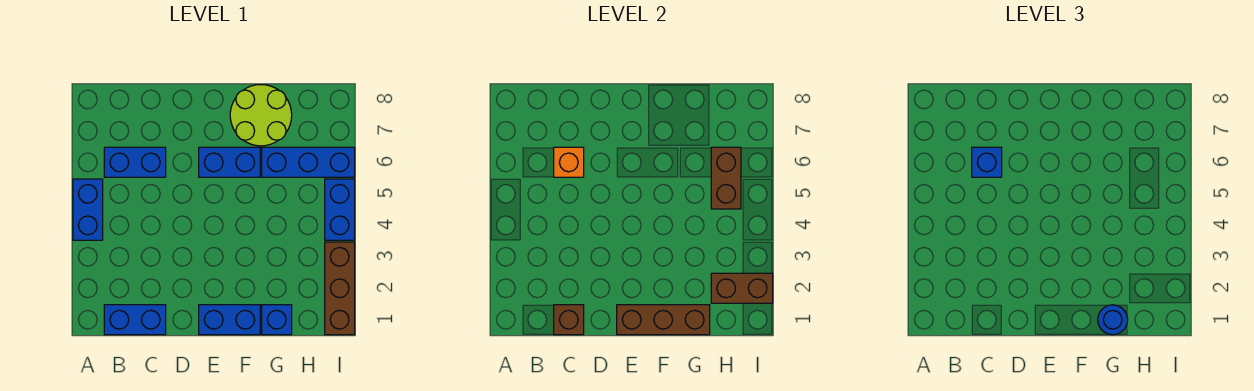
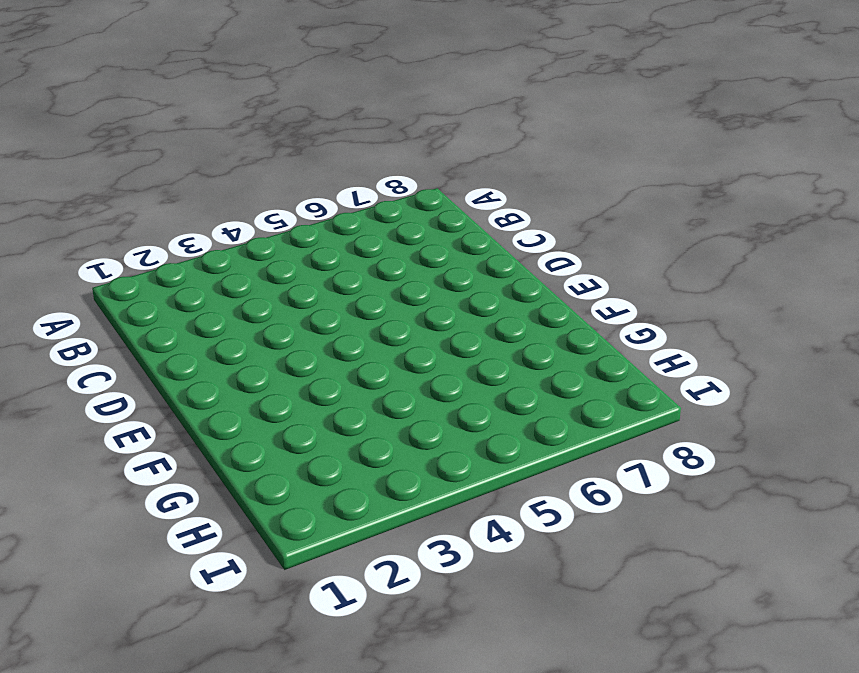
none -> blue brick A4:A5 level 1
none -> blue brick B1:C1 level 1
none -> blue brick B6:C6 level 1

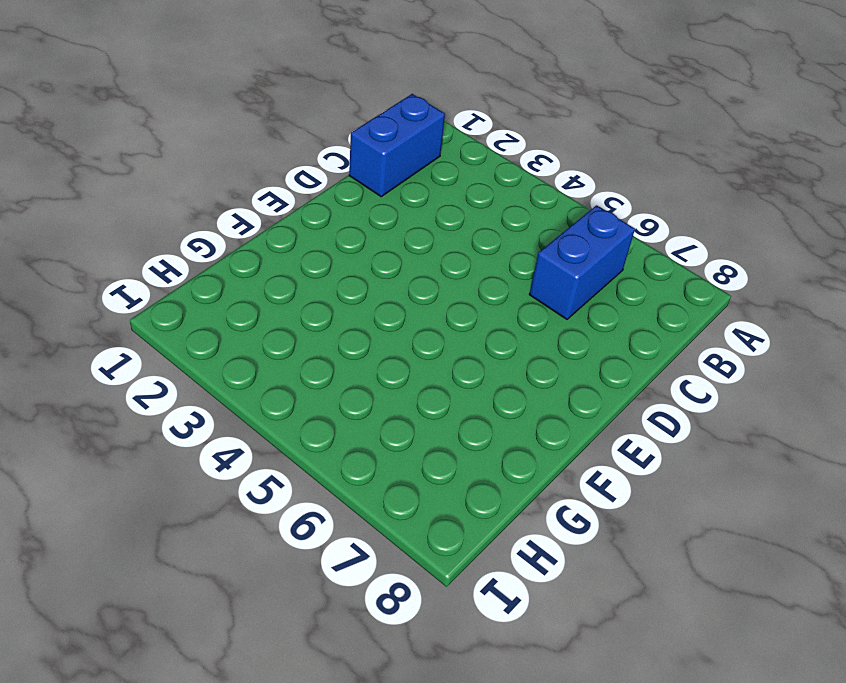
none -> blue brick A4:A5 level 1
none -> blue brick E1:F1 level 1
none -> blue brick E6:F6 level 1

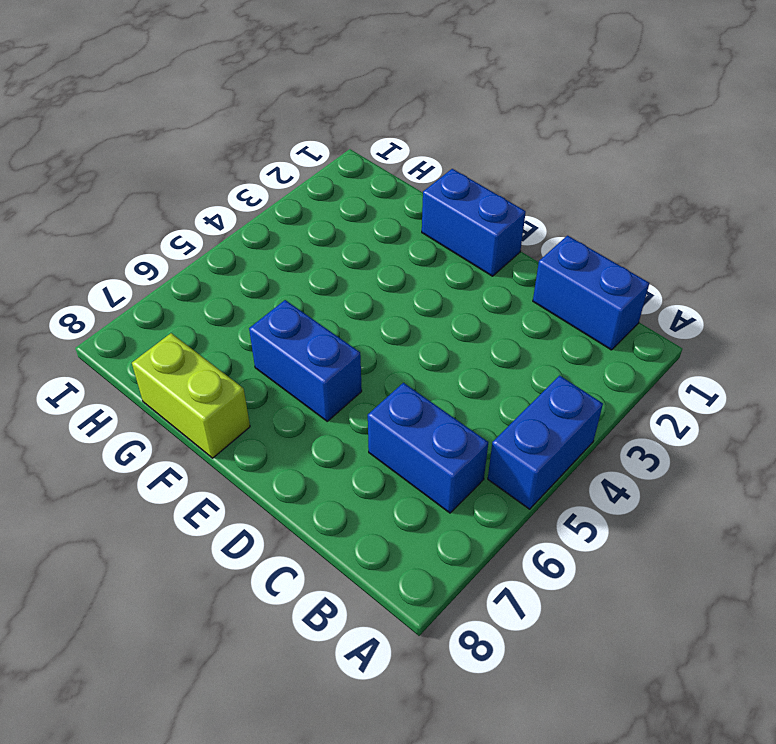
lime brick F8:G8 level 1 -> lime round brick F7:G8 level 1
none -> blue brick G1 level 1
none -> blue brick G6:I6 level 1
none -> brown brick I1:I3 level 1

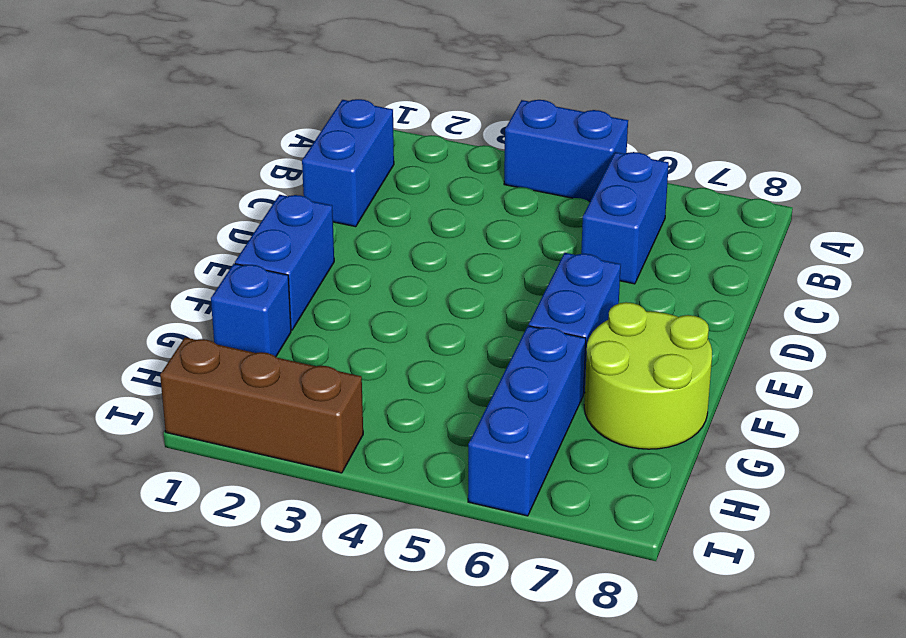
none -> blue brick I4:I5 level 1
none -> brown brick C1 level 2
none -> orange brick C6 level 2

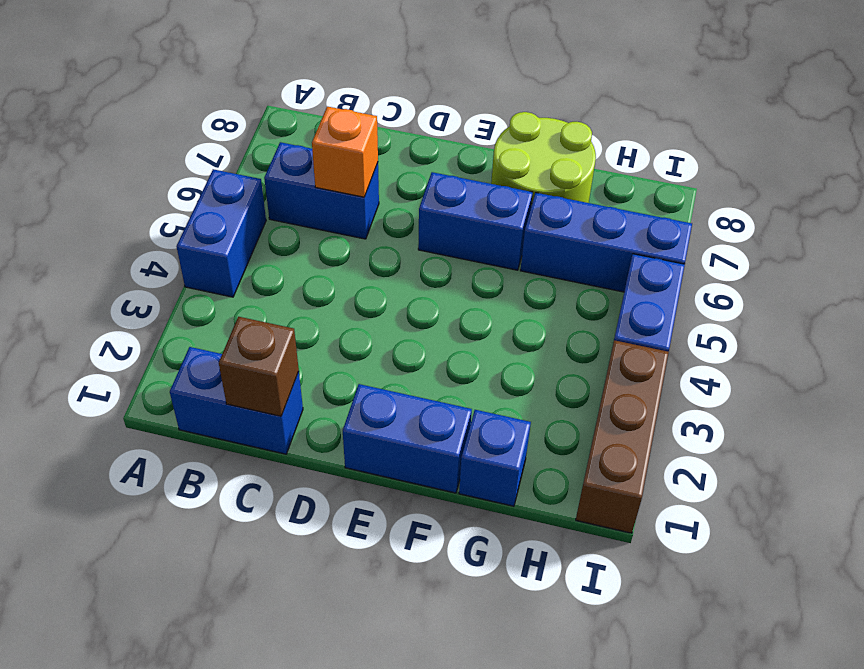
none -> brown brick E1:G1 level 2
none -> brown brick H2:I2 level 2
none -> brown brick H5:H6 level 2

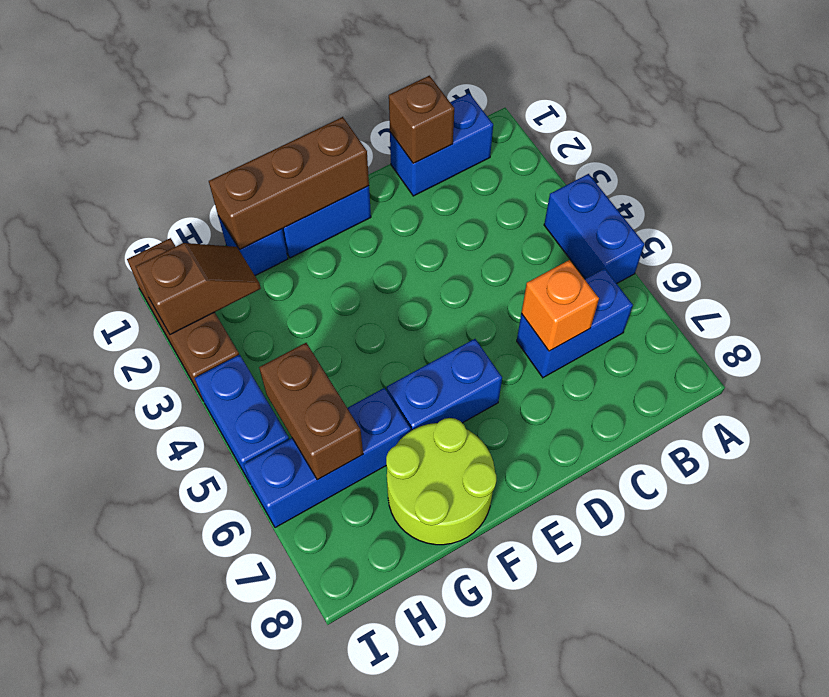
brown slope H2:I2 level 2 top I -> brown brick H2:I2 level 2
none -> blue brick C6 level 3
none -> blue round brick G1 level 3

